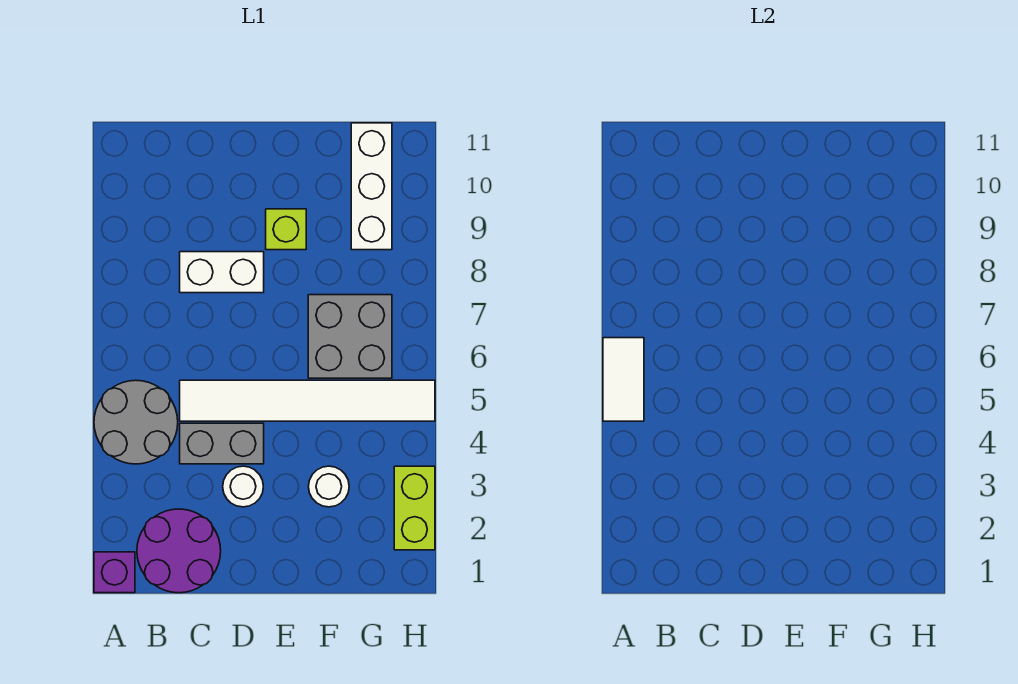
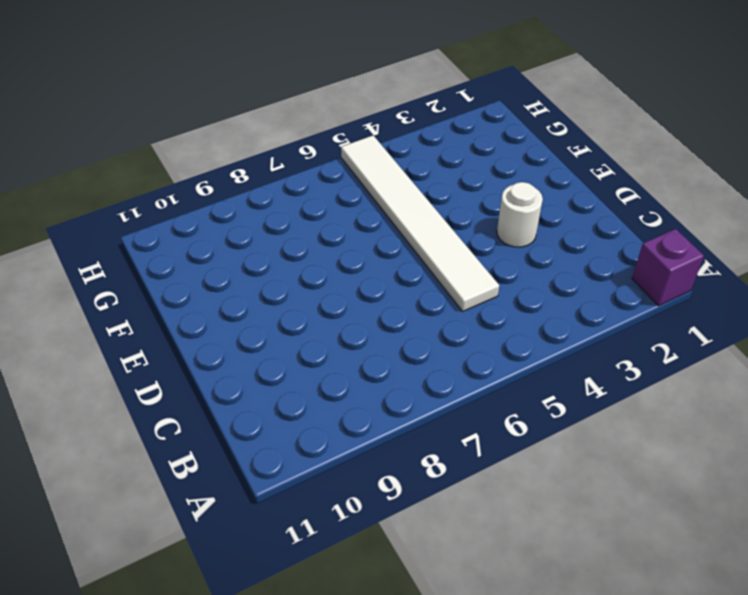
none -> grey round brick A4:B5 level 1
none -> purple round brick B1:C2 level 1
none -> grey brick C4:D4 level 1

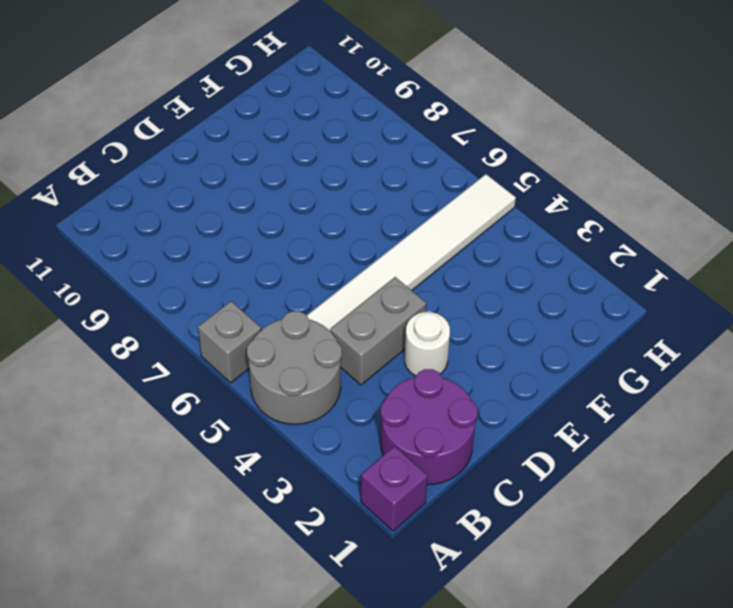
grey brick A6 level 1 -> none
none -> white brick C8:D8 level 1
none -> lime brick E9 level 1
none -> white round brick F3 level 1

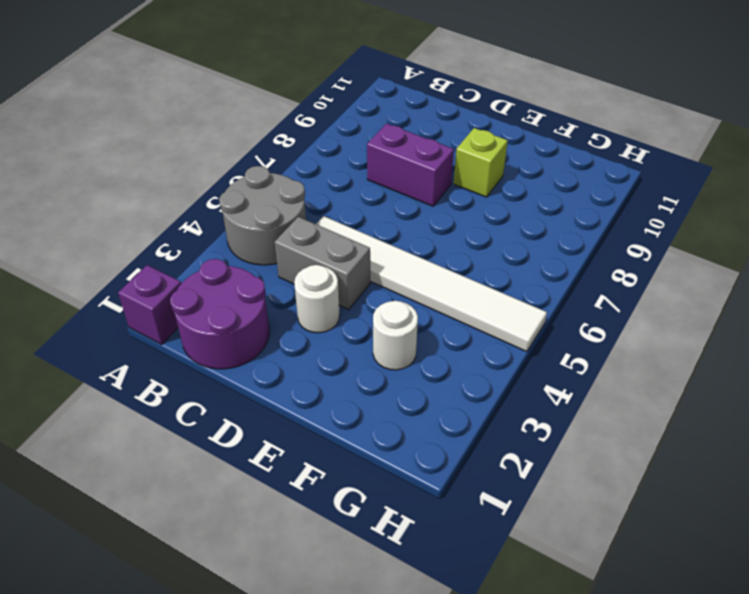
purple brick C8:D8 level 1 -> white brick C8:D8 level 1
none -> grey brick F6:G7 level 1
none -> white brick G9:G11 level 1
none -> lime brick H2:H3 level 1

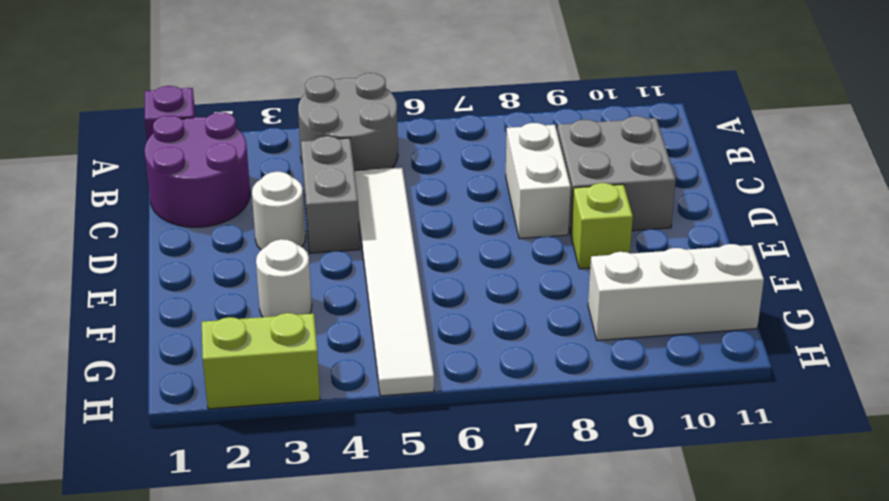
grey brick C9:D10 level 1 -> grey brick F6:G7 level 1
none -> white tile A5:A6 level 2

